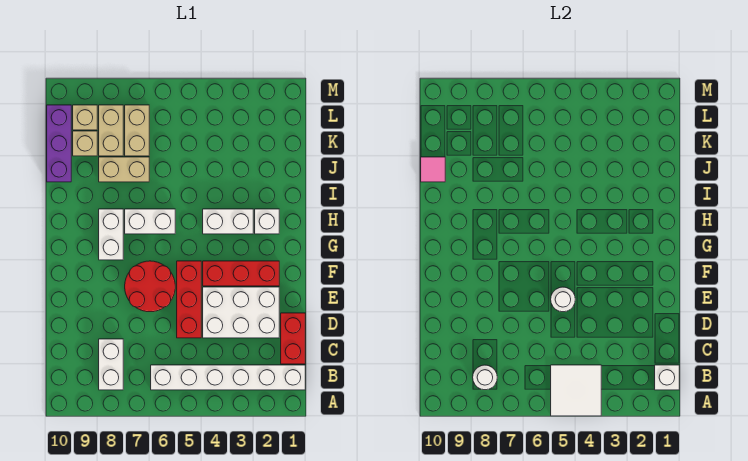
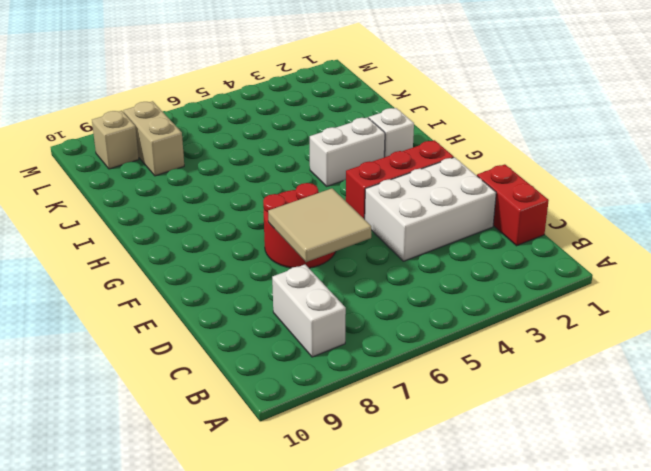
tan tile D6:E7 level 2 -> none
none -> white brick B1:B6 level 1
none -> red brick D5:F5 level 1
none -> white brick G8:H8 level 1

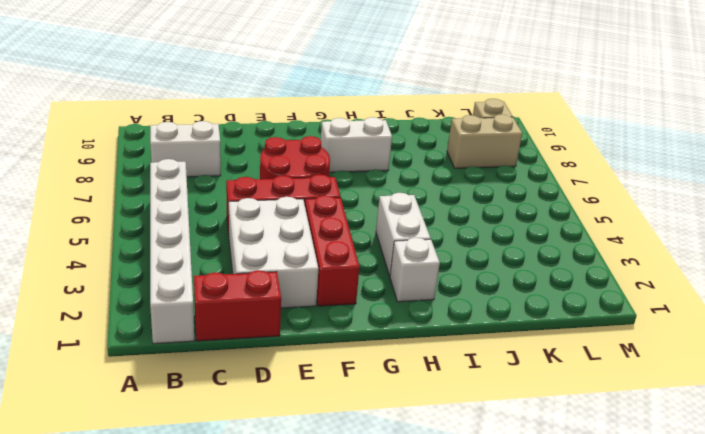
none -> white brick H6:H7 level 1
none -> tan brick J7:J8 level 1
none -> purple brick J10:L10 level 1

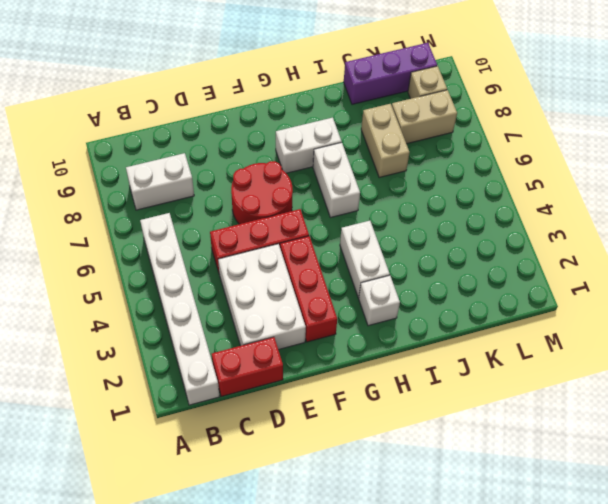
none -> tan brick K7:L7 level 1
none -> tan brick K9 level 1
none -> white tile A4:B5 level 2

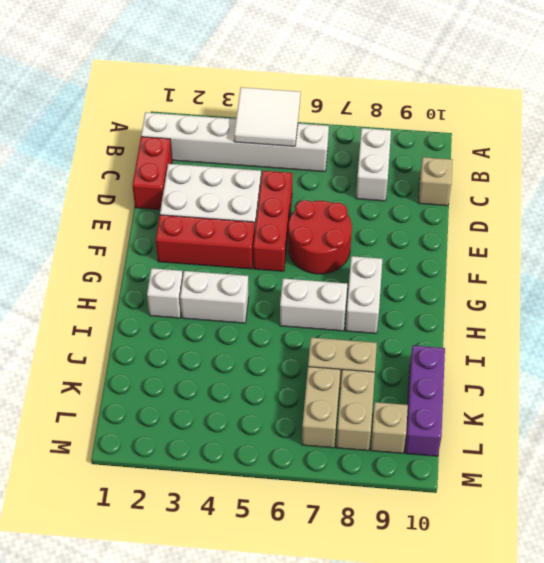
tan brick C10 level 1 -> tan brick K9 level 1
none -> white brick B1 level 2
none -> white round brick B8 level 2
none -> white round brick E5 level 2

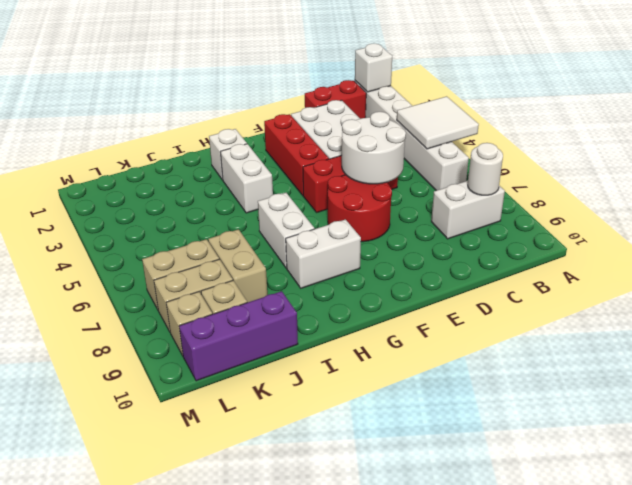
white round brick D5:E6 level 2 -> white round brick E5 level 2
none -> pink tile J10 level 2

